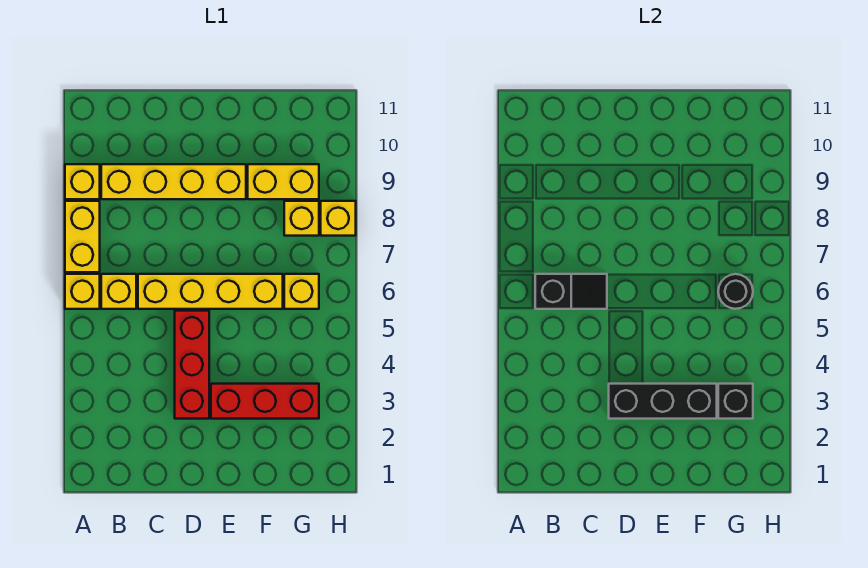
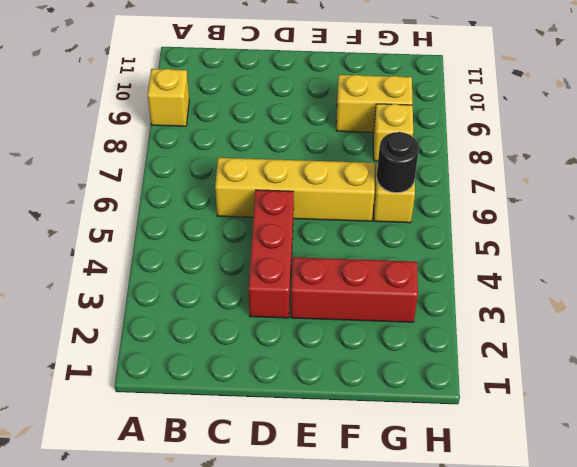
none -> yellow brick A6 level 1
none -> yellow brick A7:A8 level 1
none -> yellow brick B6 level 1

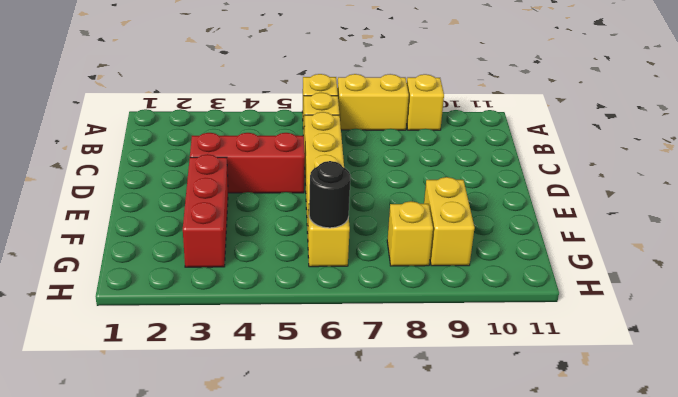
none -> yellow brick B9:E9 level 1
none -> yellow brick H8 level 1
none -> black slope B6:C6 level 2 top B

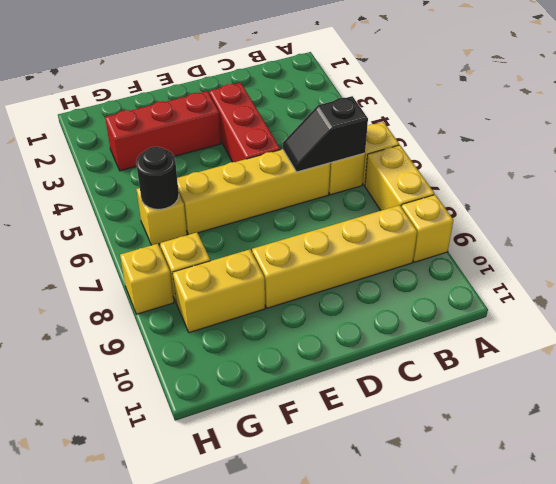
none -> black brick D3:F3 level 2
none -> black brick G3 level 2

